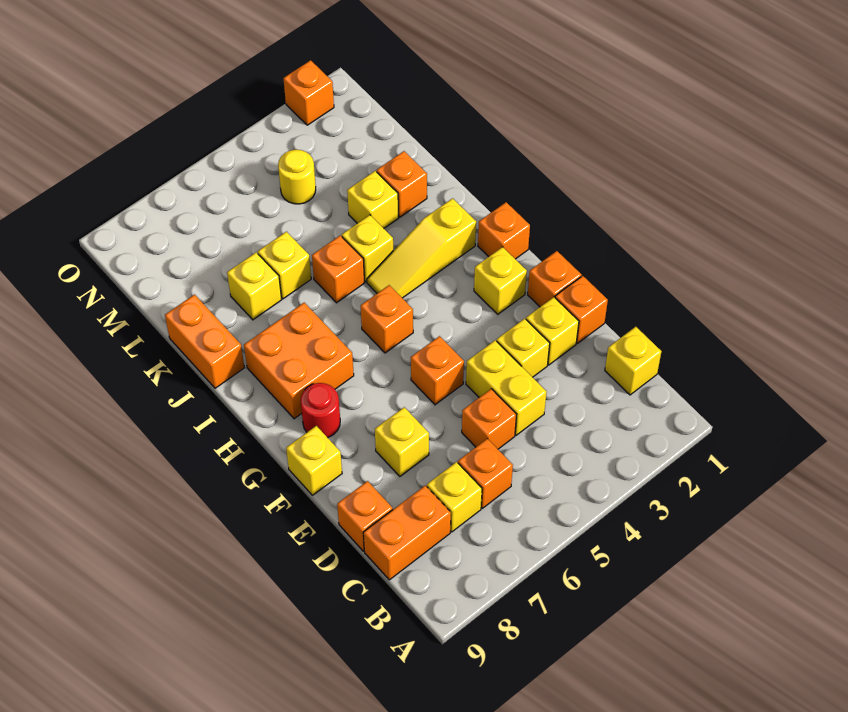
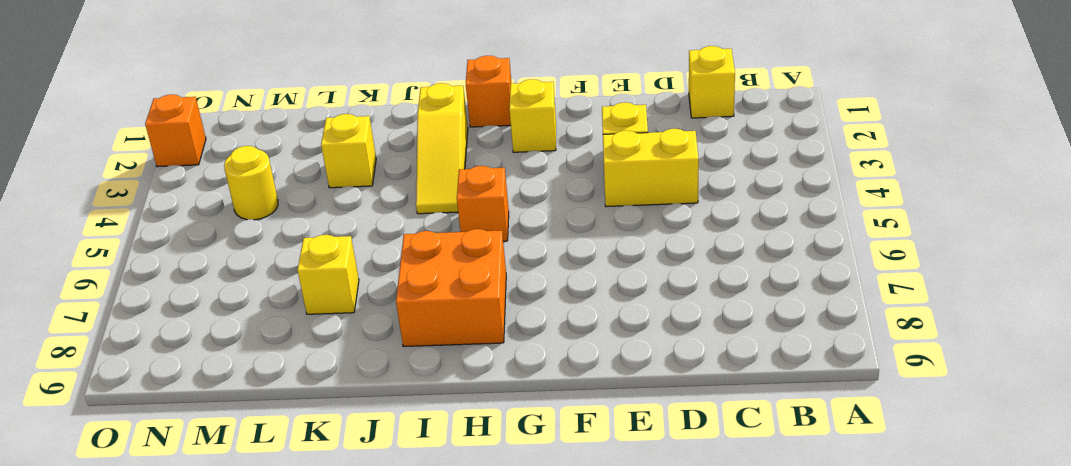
none -> orange brick C6 level 1
none -> yellow brick C7 level 1
none -> orange brick C8:C9 level 1

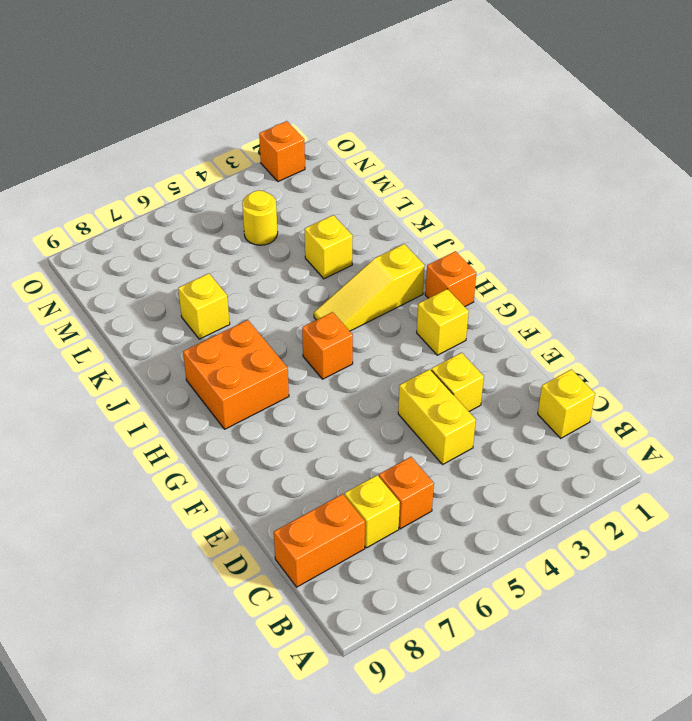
none -> orange brick D5 level 1
none -> orange brick D9 level 1
none -> orange brick E1 level 1

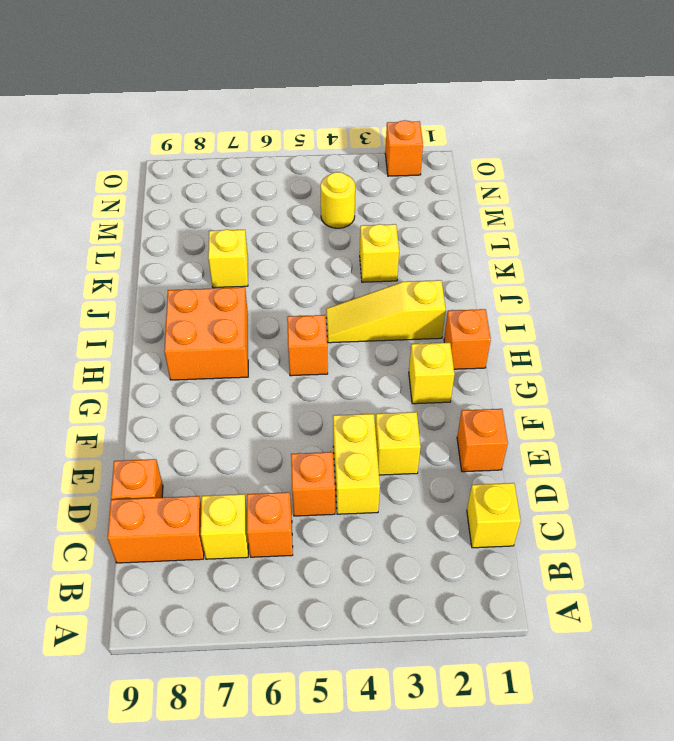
none -> yellow brick E2 level 1
none -> yellow brick E7 level 1
none -> orange brick F1 level 1

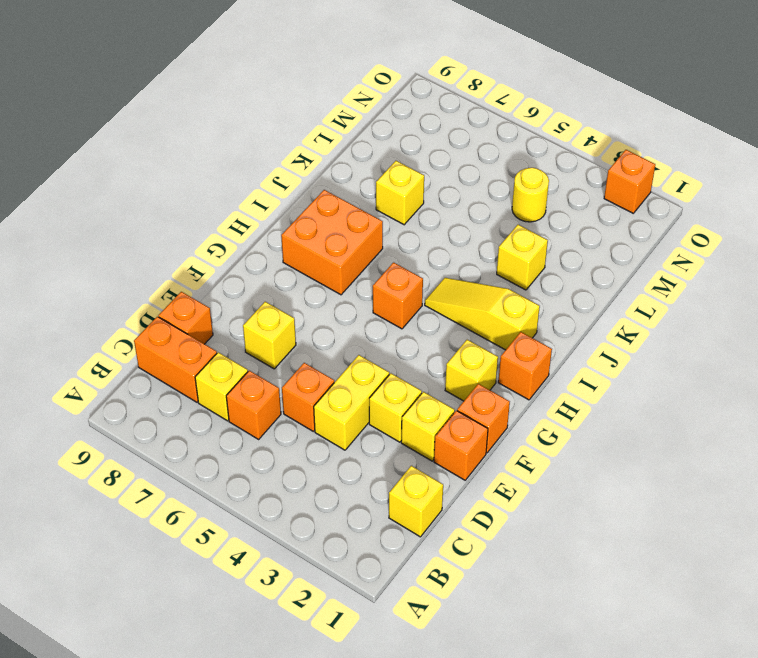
none -> orange brick F5 level 1
none -> yellow brick F9 level 1
none -> red round brick G8 level 1

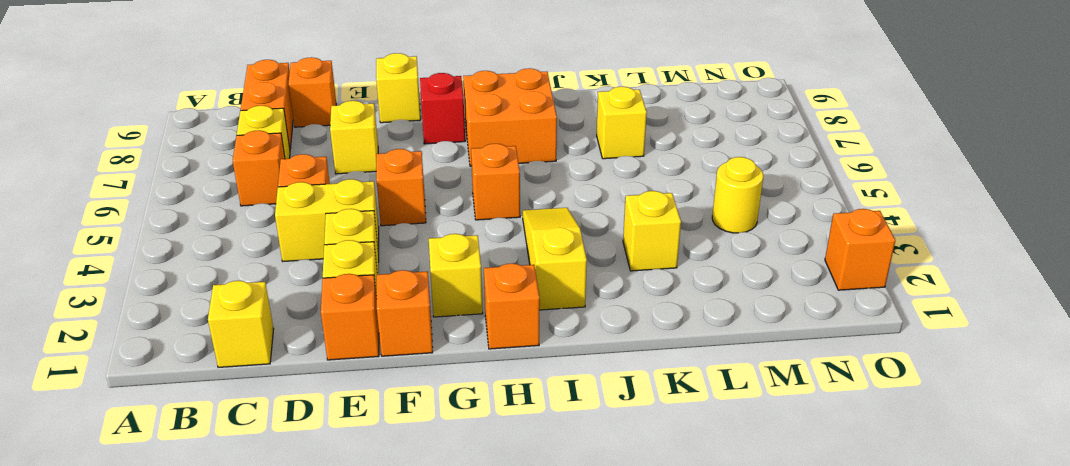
red brick G8 level 1 -> red round brick G8 level 1
none -> yellow brick J4 level 1
none -> orange brick J5 level 1
none -> orange brick J9:K9 level 1

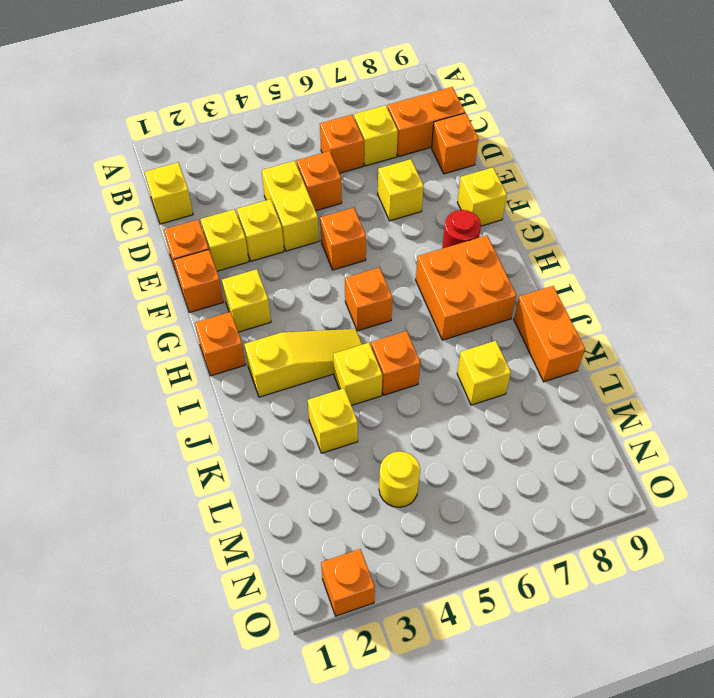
none -> orange brick K2 level 1
none -> yellow brick K6 level 1

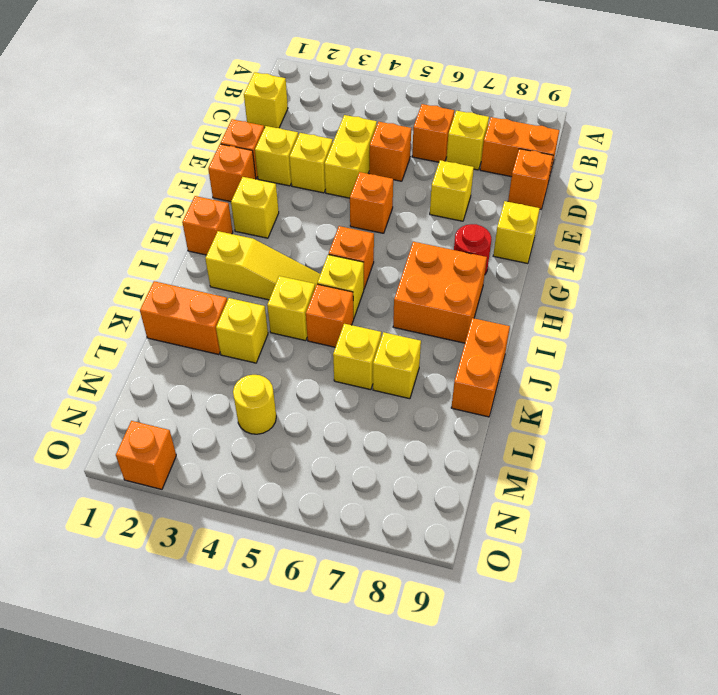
yellow brick I5 level 1 -> none
orange brick K1:K2 level 1 -> orange brick K2 level 1

